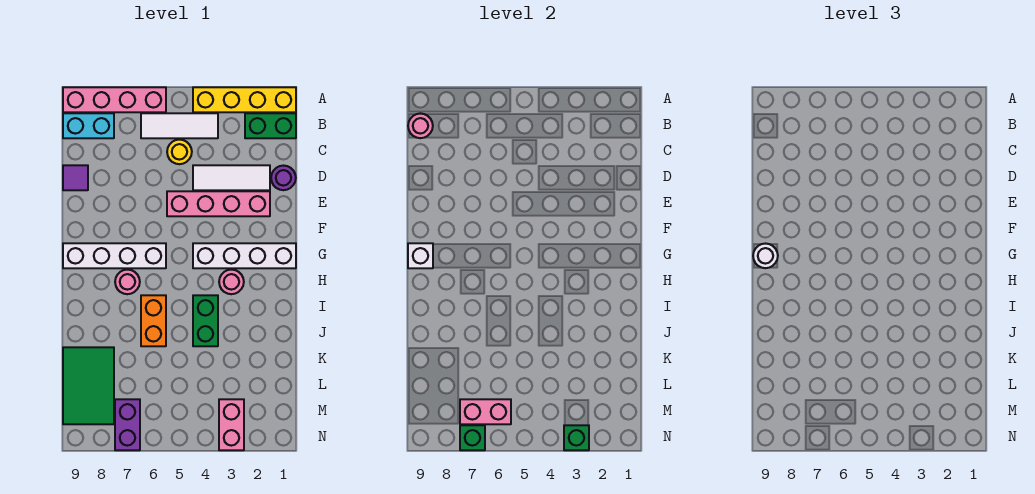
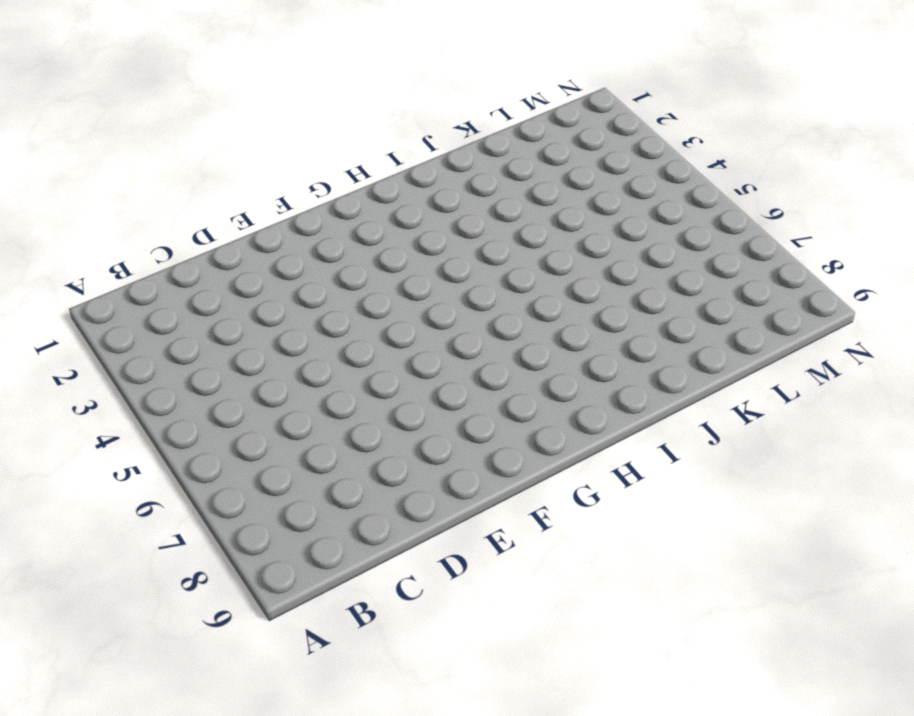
none -> yellow brick A1:A4 level 1
none -> pink brick A6:A9 level 1
none -> green brick B1:B2 level 1

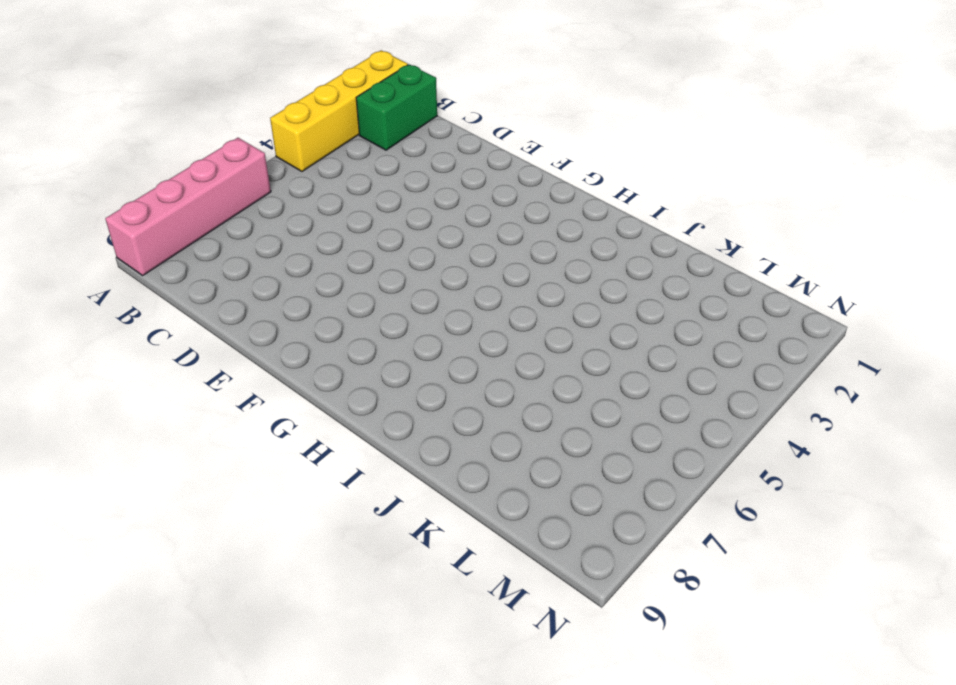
none -> white tile B4:B6 level 1
none -> cyan brick B8:B9 level 1
none -> yellow round brick C5 level 1

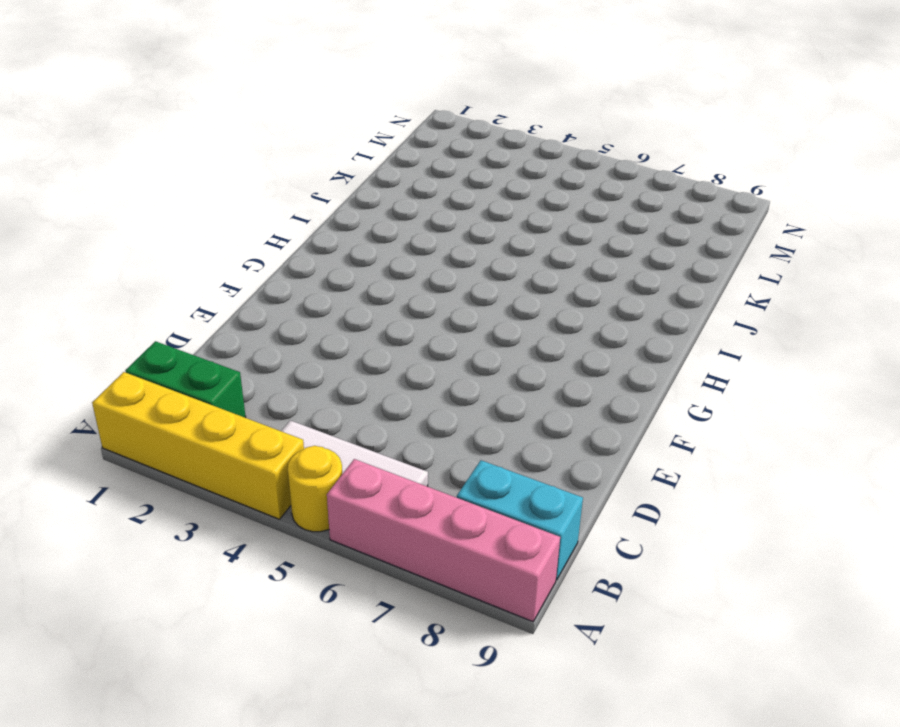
yellow round brick A5 level 1 -> yellow round brick C5 level 1
none -> purple round brick D1 level 1
none -> white tile D2:D4 level 1
none -> purple tile D9 level 1

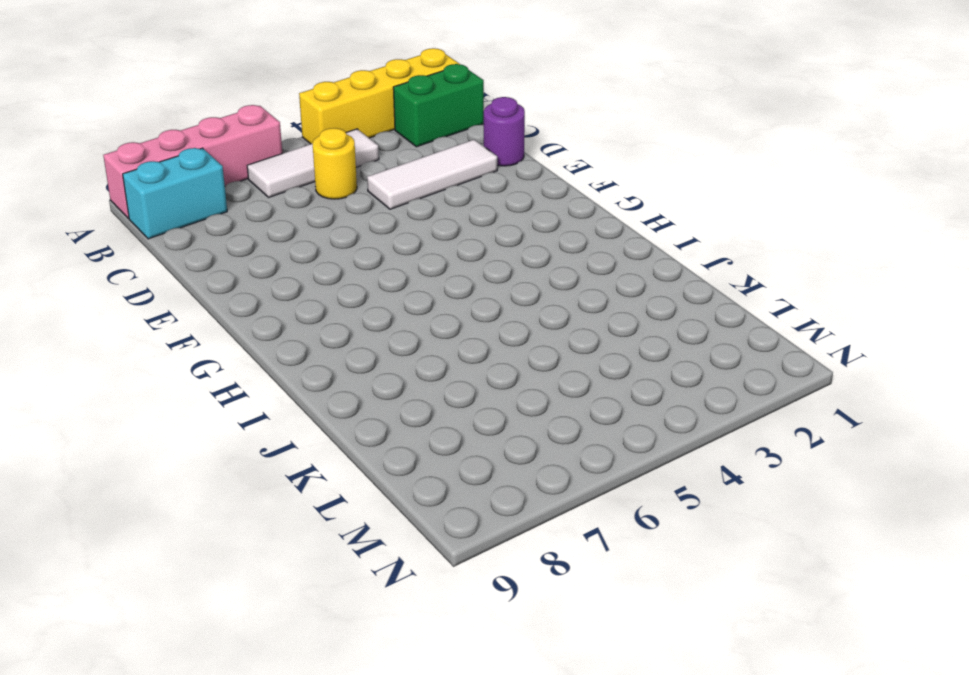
none -> purple tile D9 level 1
none -> pink brick E2:E5 level 1
none -> white brick G1:G4 level 1

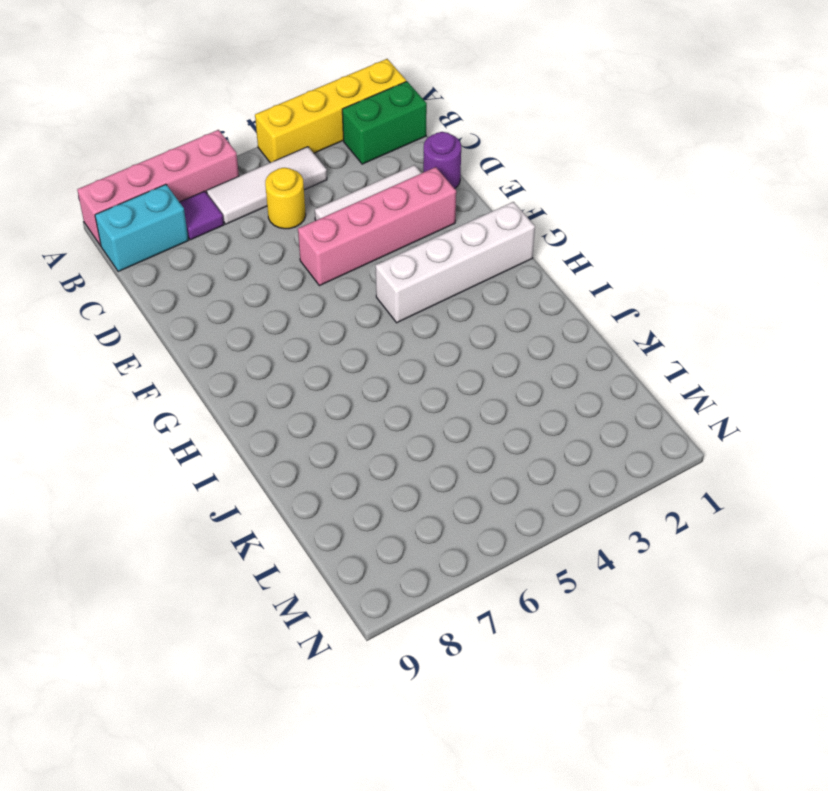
purple tile B7 level 1 -> purple tile D9 level 1
none -> white brick G6:G9 level 1
none -> pink round brick H3 level 1
none -> pink round brick H7 level 1

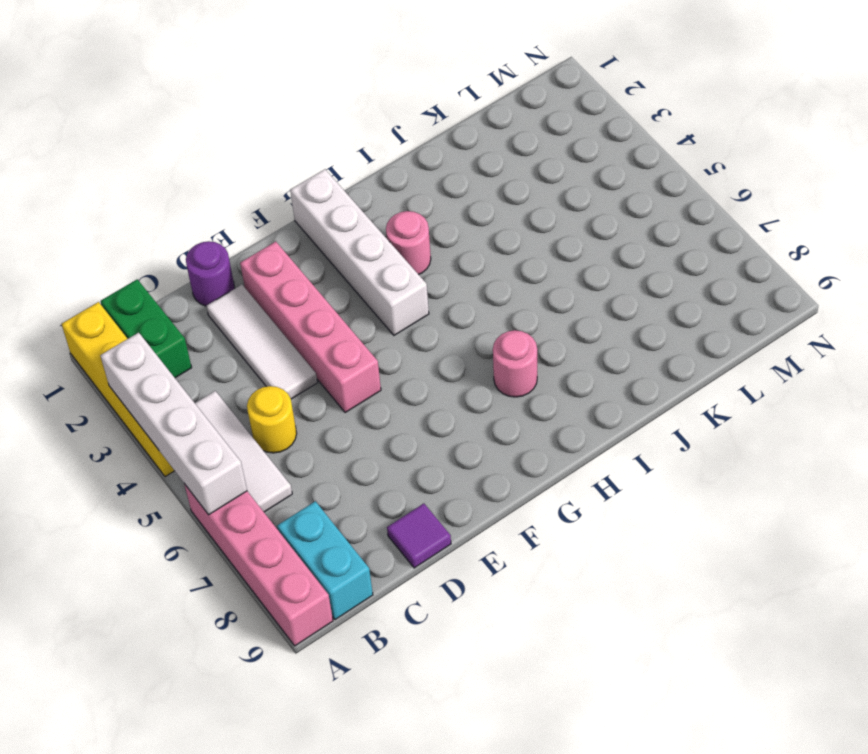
white brick A3:A6 level 2 -> white brick G6:G9 level 1
none -> green brick I4:J4 level 1
none -> orange brick I6:J6 level 1
none -> green tile K8:M9 level 1

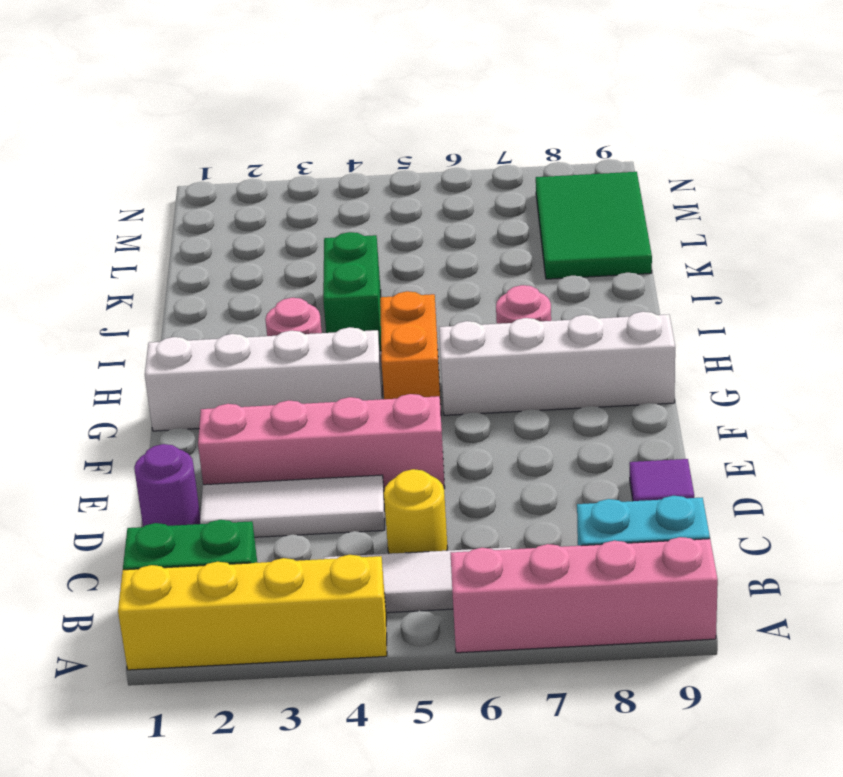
orange brick G5:H5 level 1 -> orange brick I6:J6 level 1
none -> pink brick M3:N3 level 1
none -> purple brick M7:N7 level 1
none -> pink round brick B9 level 2

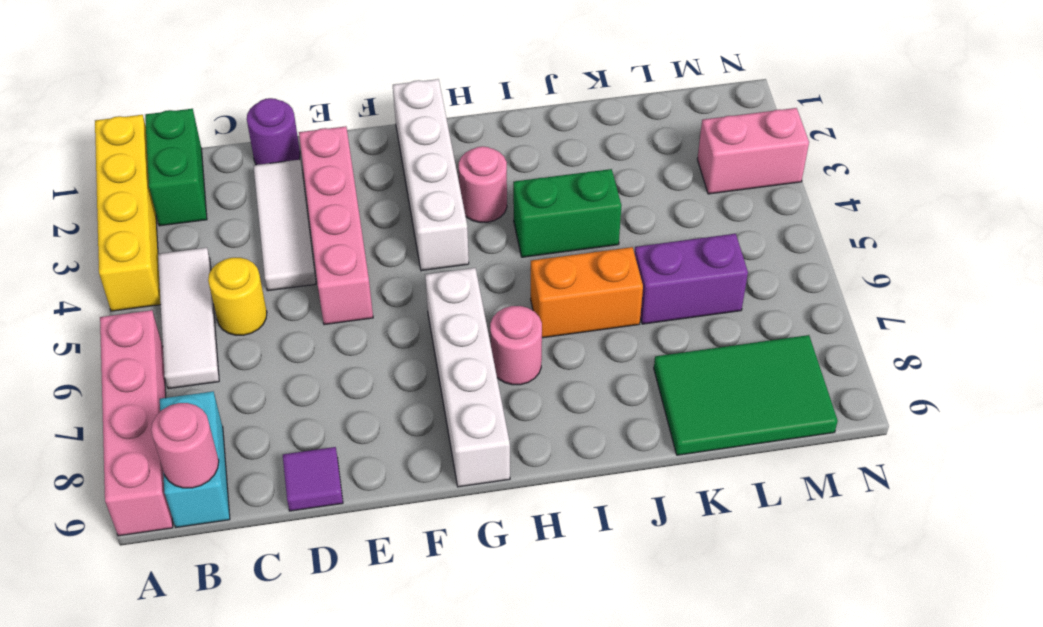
purple brick K6:L6 level 1 -> purple brick M7:N7 level 1
none -> white brick G9 level 2
none -> pink brick M6:M7 level 2
none -> green brick N3 level 2

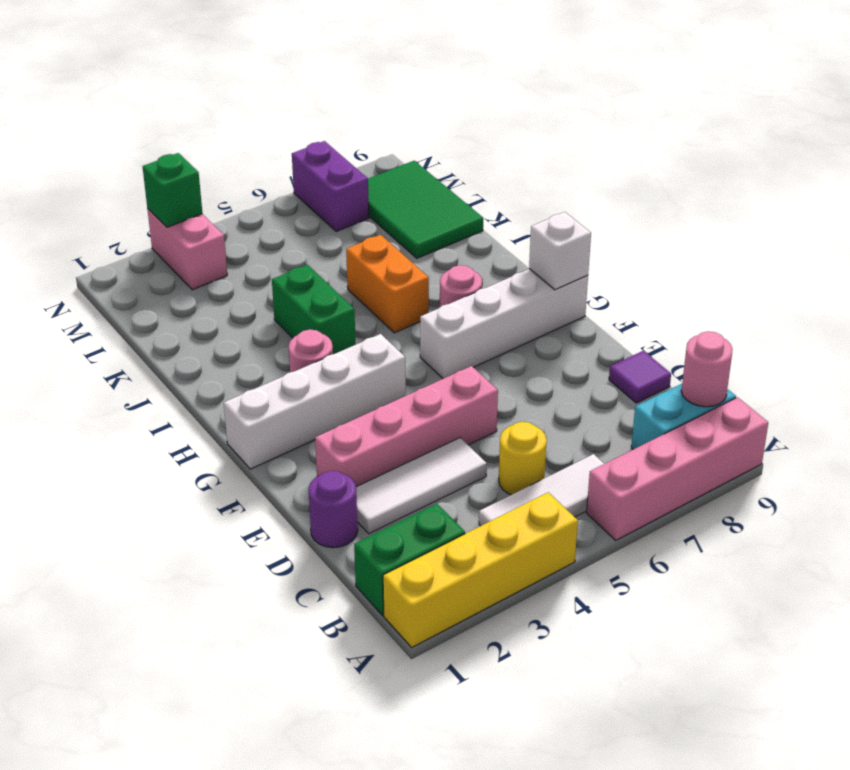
none -> pink brick M6:M7 level 2
none -> green brick N7 level 2
none -> white round brick G9 level 3

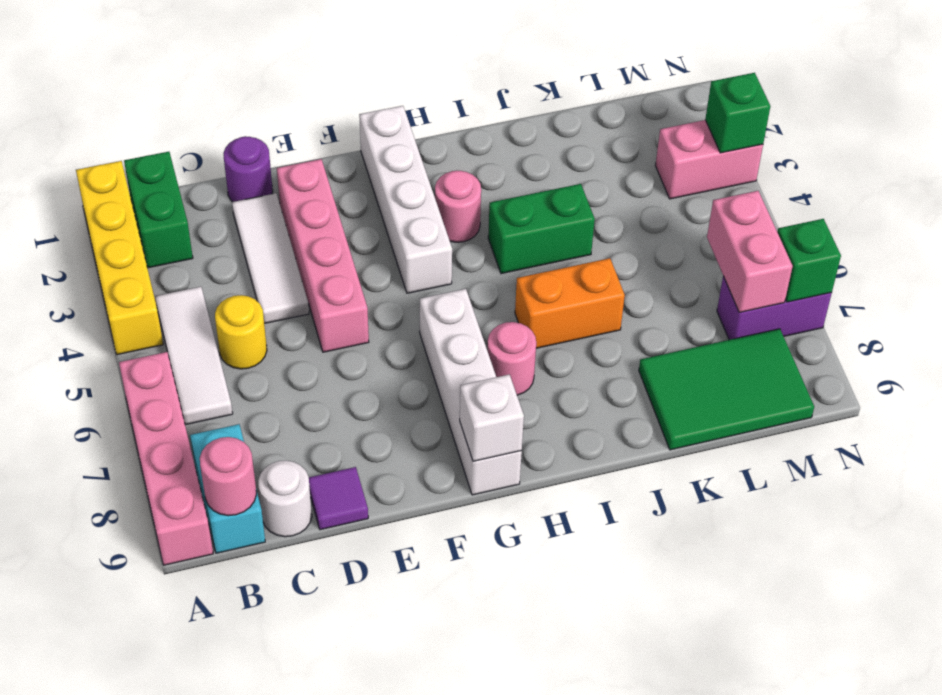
white round brick C9 level 1 -> white round brick G9 level 3

